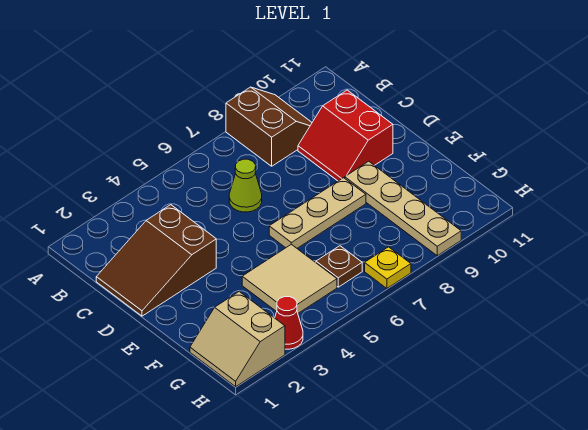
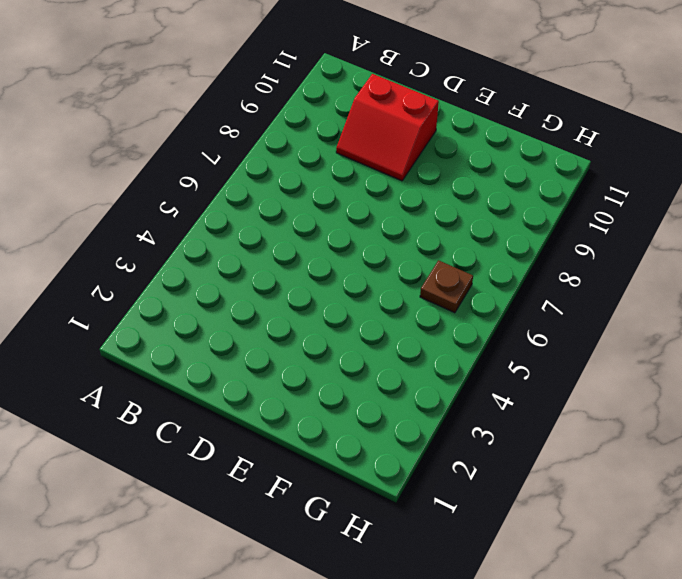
none -> brown slope A8:B9 level 1 top 8
none -> brown slope C1:D3 level 1 top 3

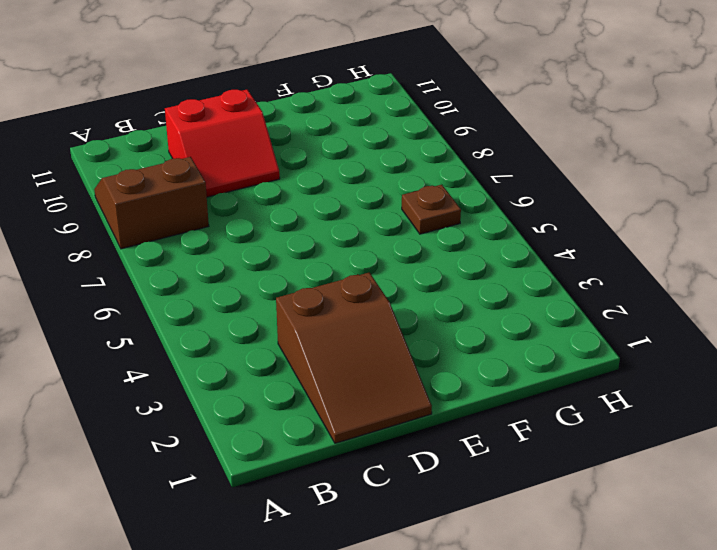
none -> lime cone C6 level 1
none -> tan plate E6:E8 level 1

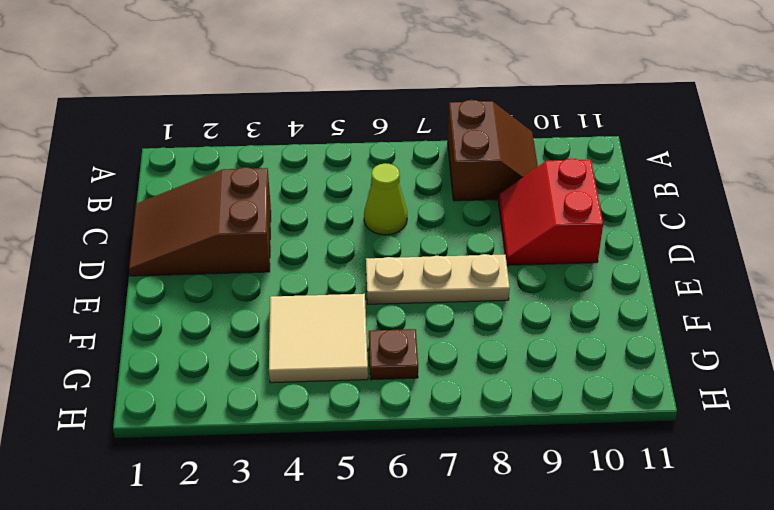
none -> tan plate E9:H9 level 1
none -> tan slope G1:H2 level 1 top 2

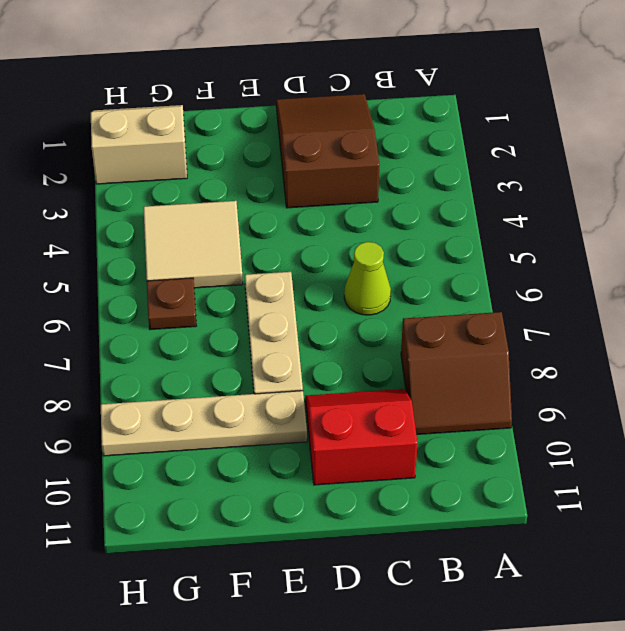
none -> red cone H3 level 1
none -> yellow plate H7 level 1

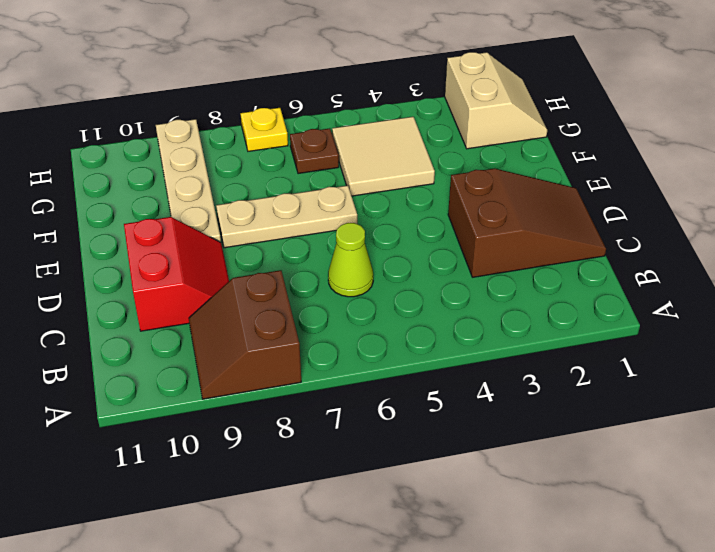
none -> red cone H3 level 1

